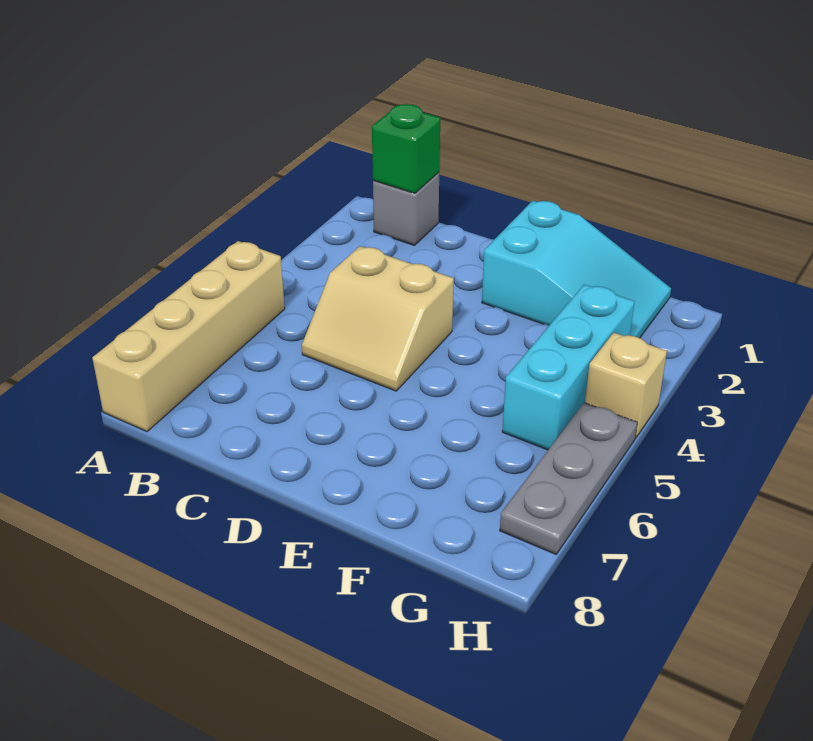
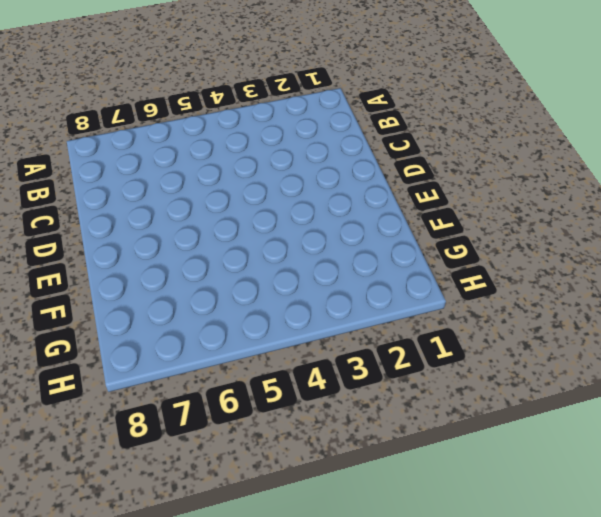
none -> tan brick A5:A8 level 1
none -> grey brick B1 level 1

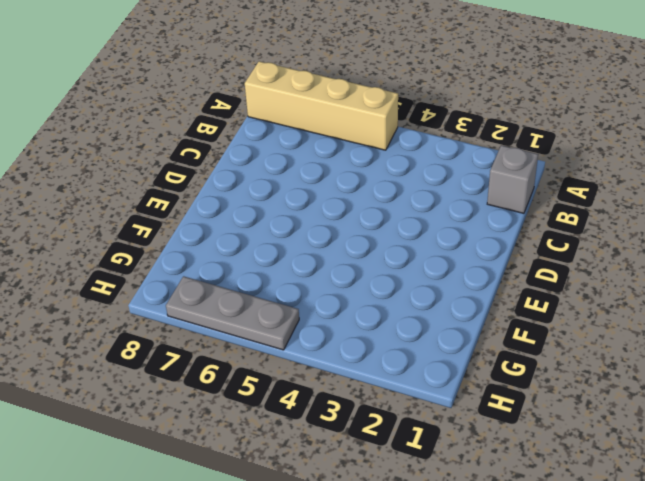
none -> tan slope C4:D5 level 1 top 4
none -> cyan slope E1:G2 level 1 top E

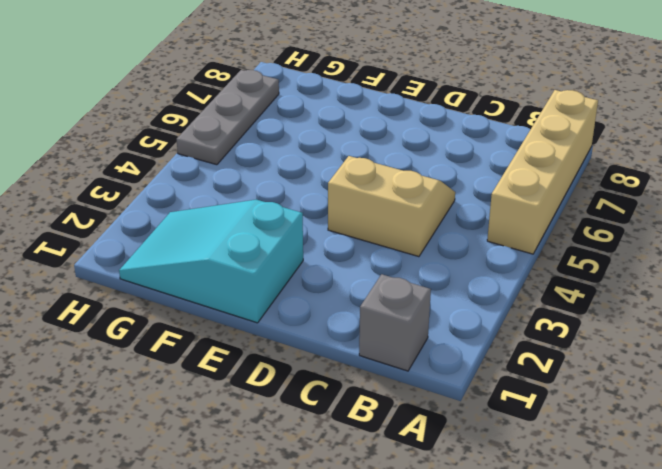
none -> cyan brick G3:G5 level 1
none -> tan brick H4 level 1

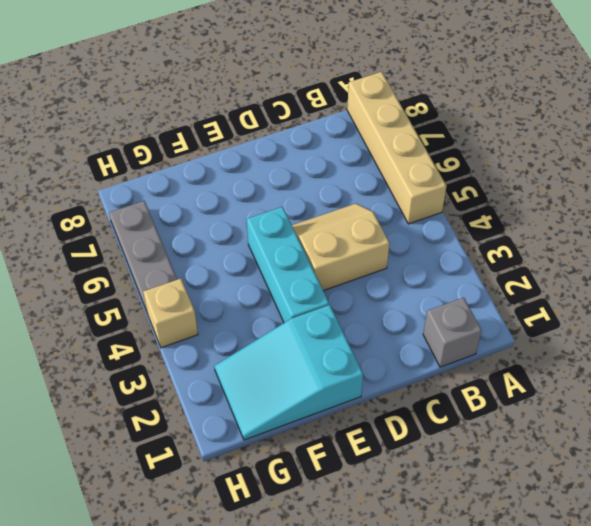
cyan brick E3:E5 level 1 -> cyan brick G3:G5 level 1
none -> green brick B1 level 2

